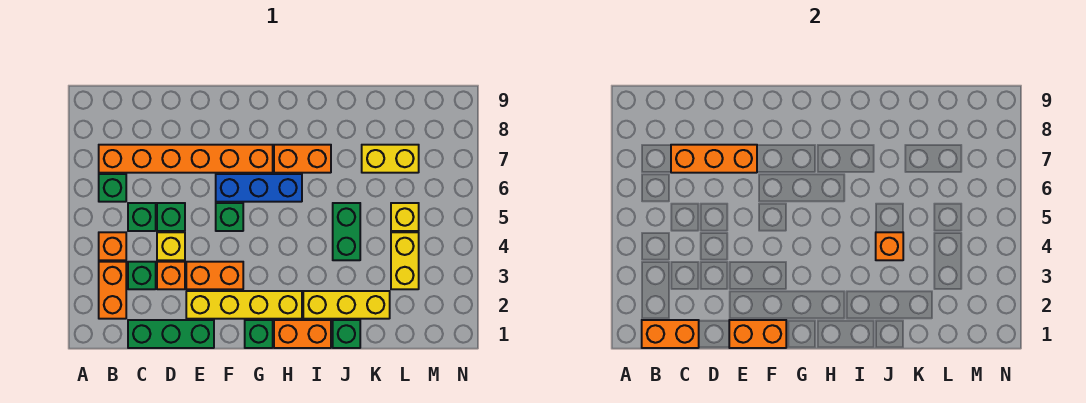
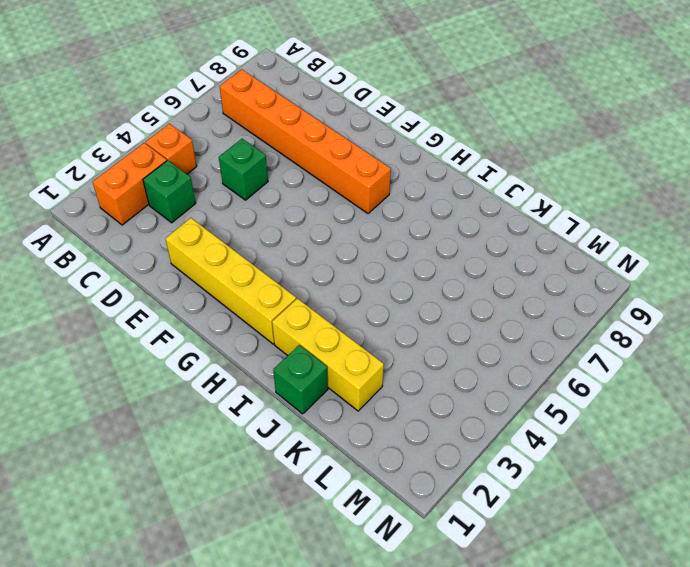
none -> green brick B6 level 1
none -> green brick C1:E1 level 1
none -> green brick C5 level 1

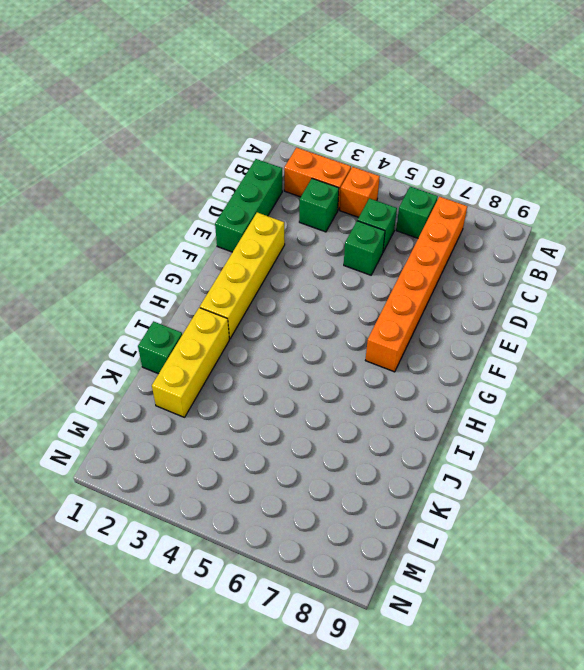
none -> orange brick D3 level 1
none -> yellow brick D4 level 1
none -> orange brick E3:F3 level 1

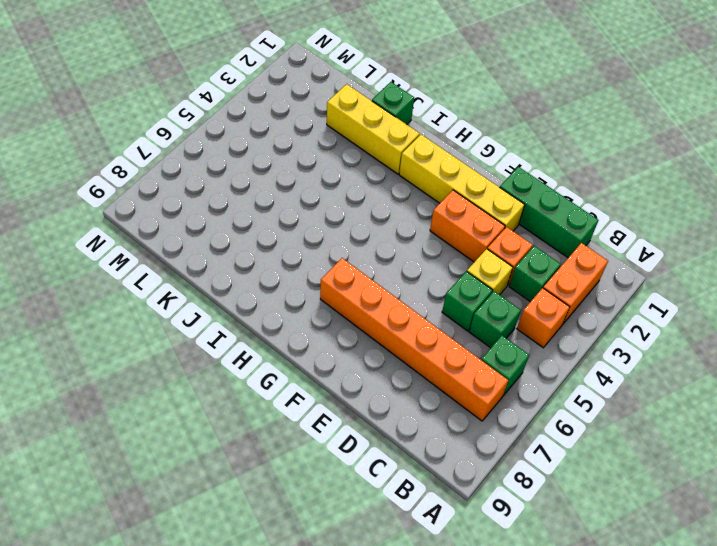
none -> green brick F5 level 1
none -> blue brick F6:H6 level 1
none -> green brick G1 level 1

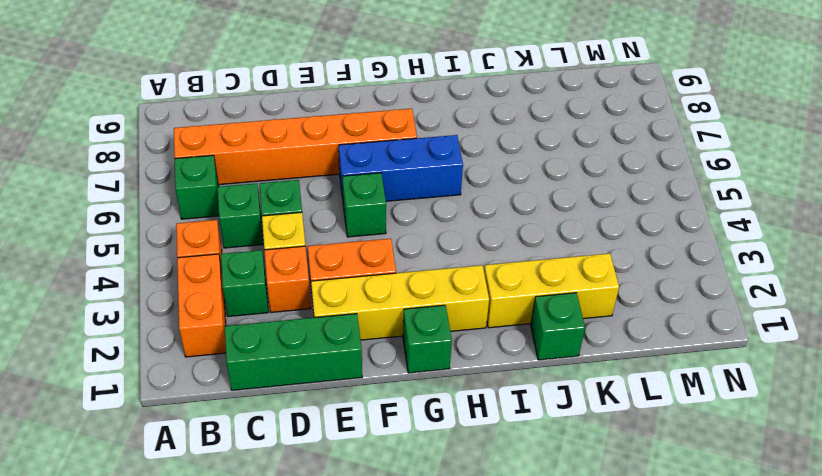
none -> orange brick H1:I1 level 1
none -> orange brick H7:I7 level 1
none -> green brick J4:J5 level 1

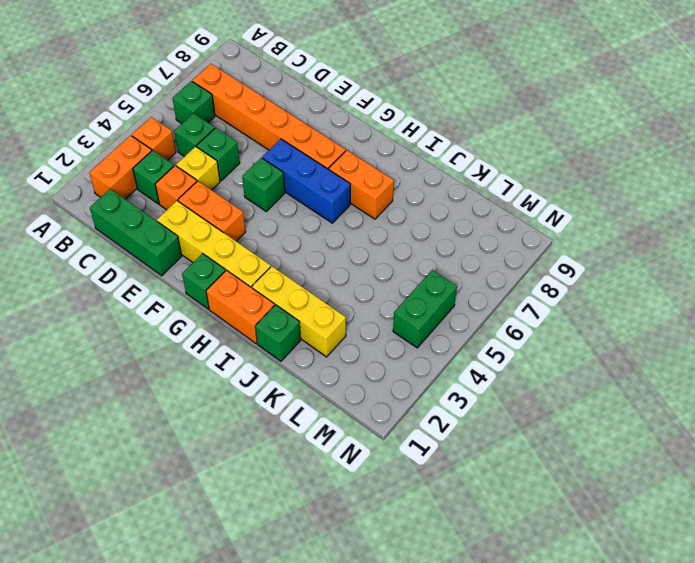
green brick M4:M5 level 1 -> green brick J4:J5 level 1
none -> yellow brick K7:L7 level 1
none -> yellow brick L3:L4 level 1
none -> yellow brick L5 level 1

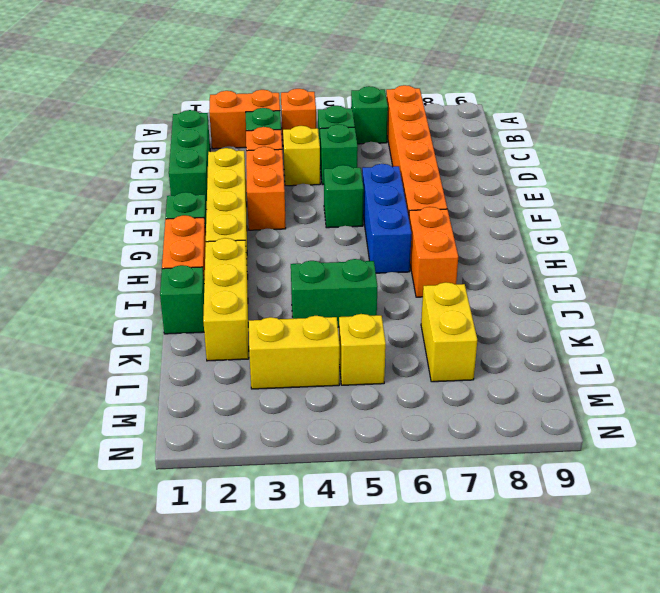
none -> orange brick B1:C1 level 2
none -> orange brick C7:E7 level 2
none -> orange brick E1:F1 level 2

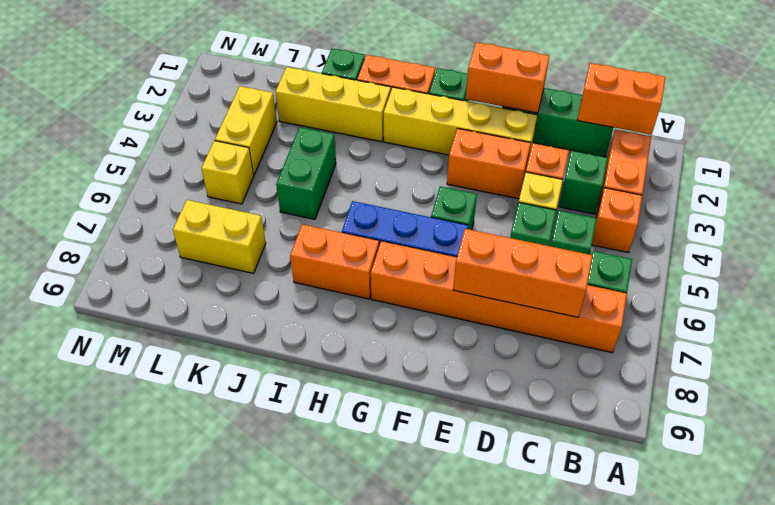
none -> orange brick J4 level 2

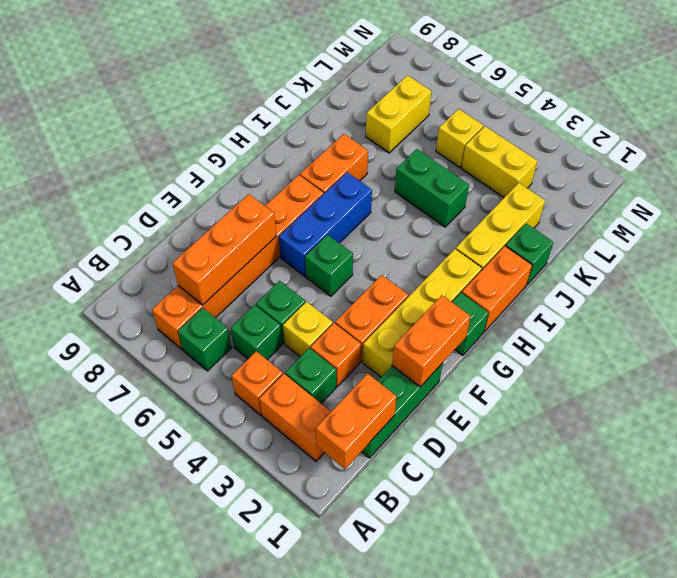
none -> orange brick J4 level 2

